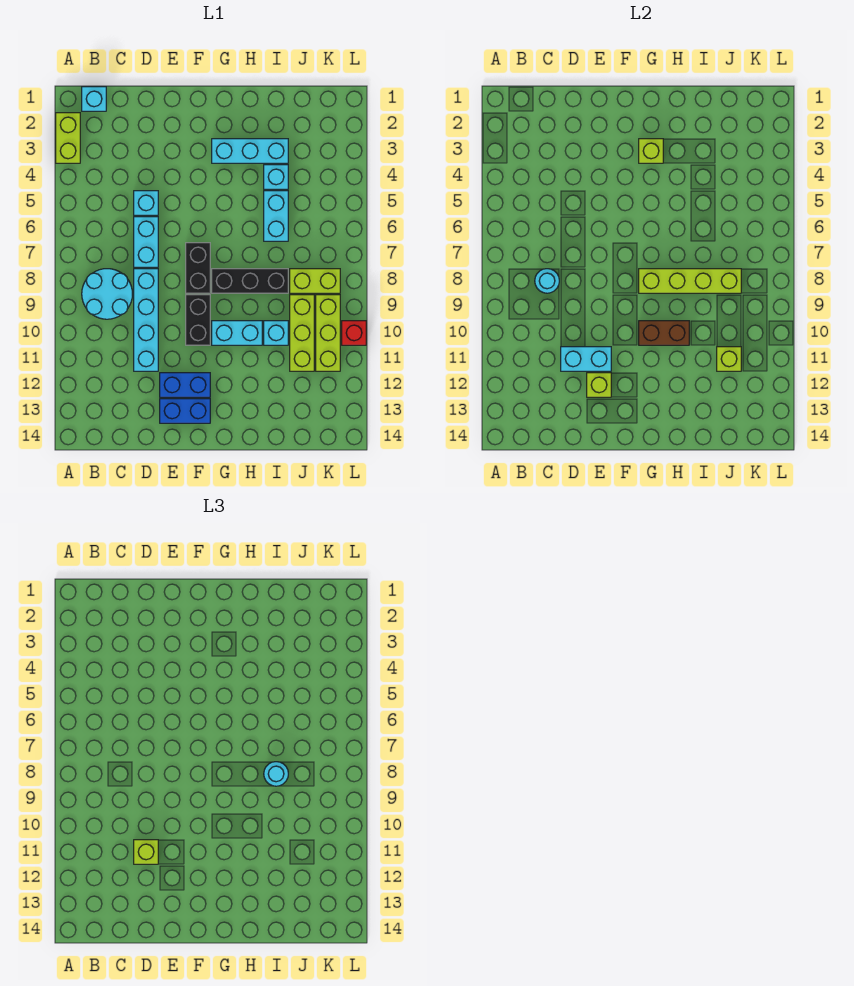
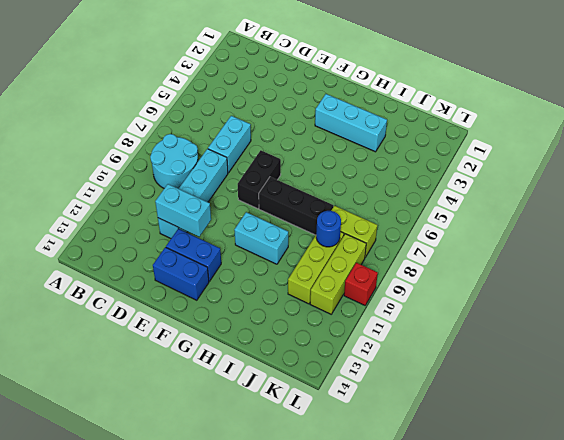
blue round brick J9 level 2 -> none
none -> lime brick A2:A3 level 1
none -> cyan brick B1 level 1
none -> cyan brick D5 level 1

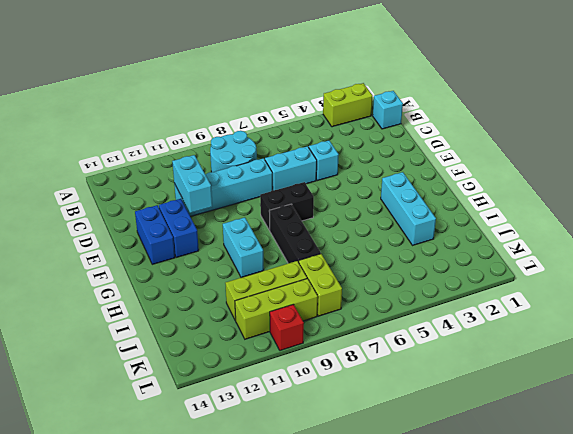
none -> black brick F9:F10 level 1
none -> cyan brick I4 level 1
none -> cyan brick I5:I6 level 1

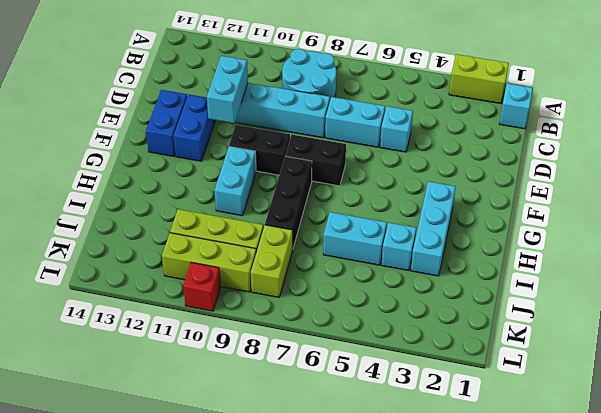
none -> cyan brick I10 level 1
none -> cyan round brick C8 level 2
none -> lime brick E12 level 2

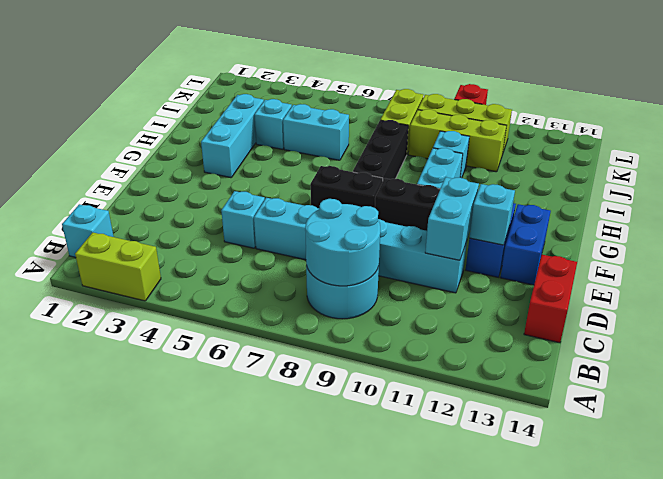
cyan round brick B8:C9 level 2 -> cyan round brick C8 level 2
red brick C14:D14 level 1 -> none
cyan brick E12 level 2 -> lime brick E12 level 2
none -> lime brick G3 level 2
none -> lime brick G8:J8 level 2
none -> brown brick G10:H10 level 2

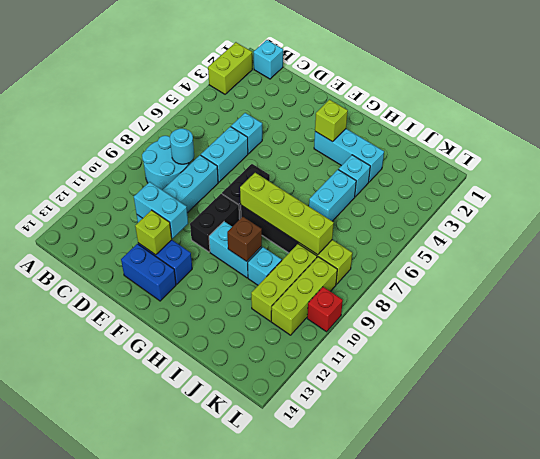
brown brick H10 level 2 -> brown brick G10:H10 level 2
none -> lime brick J11 level 2
none -> lime brick D11 level 3
none -> cyan round brick I8 level 3

